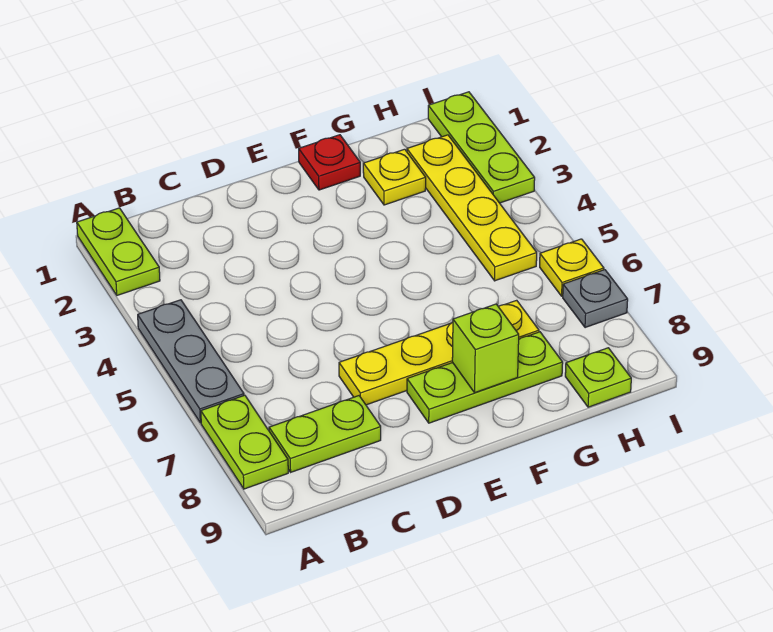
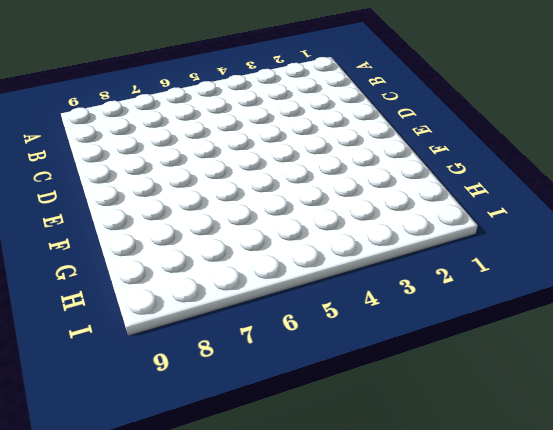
none -> lime plate A1:A2 level 1
none -> grey plate A4:A6 level 1
none -> lime plate A7:A8 level 1

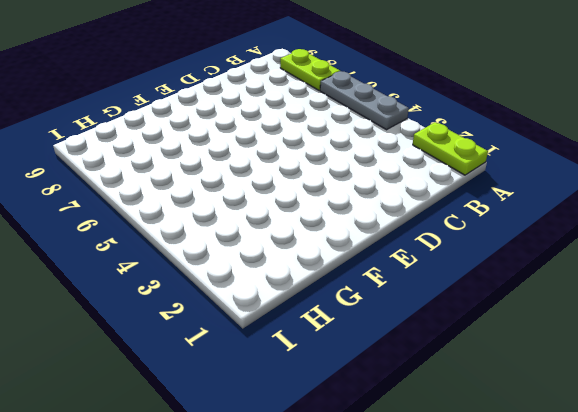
none -> lime plate B8:C8 level 1
none -> yellow plate D7:G7 level 1
none -> lime plate E8:G8 level 1

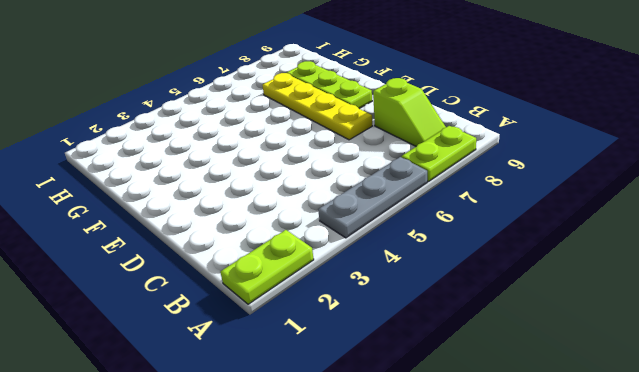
lime slope B8:C8 level 1 top C -> lime plate B8:C8 level 1
none -> red plate F1 level 1
none -> yellow plate G2 level 1
none -> yellow plate H2:H5 level 1

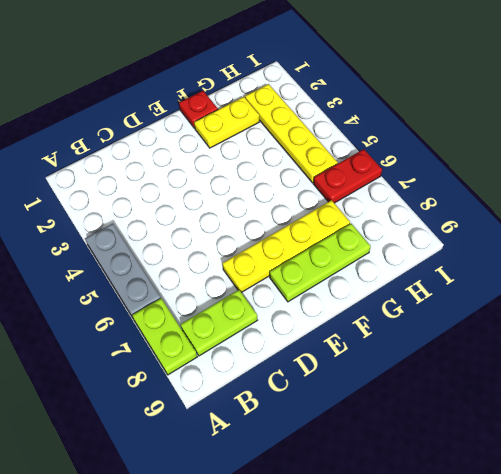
yellow plate F2:G2 level 1 -> yellow plate G2 level 1
red plate H6:I6 level 1 -> yellow plate I6 level 1
none -> lime plate A1:A2 level 1
none -> lime plate H9 level 1
none -> lime plate I1:I3 level 1

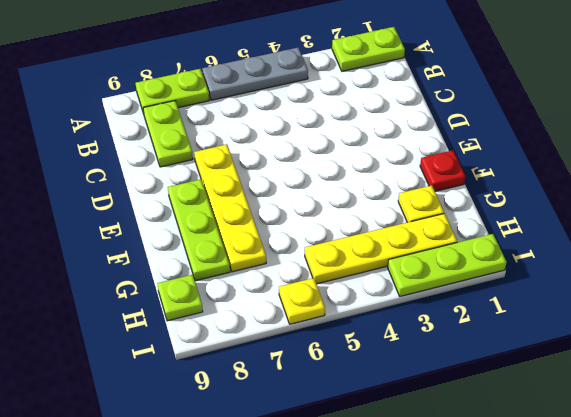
none -> grey plate I7 level 1
none -> lime brick F8 level 2

